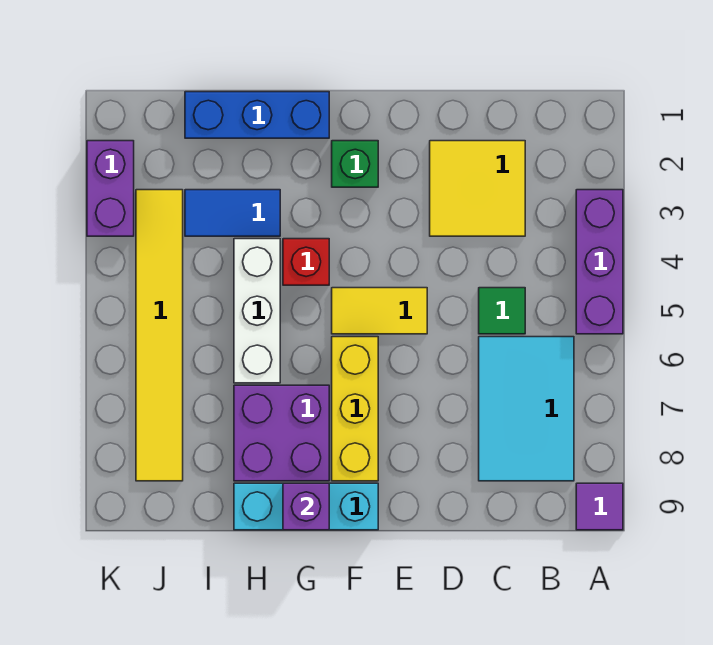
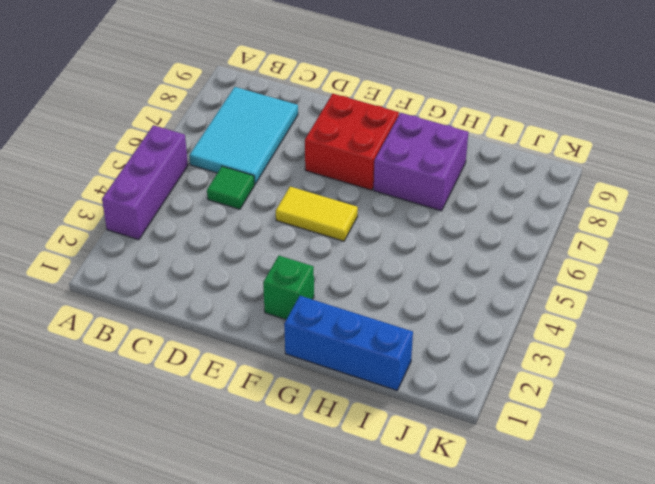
red brick E7:F8 level 1 -> yellow brick F6:F8 level 1
none -> purple tile A9 level 1
none -> yellow tile C2:D3 level 1
none -> cyan brick F9:H9 level 1

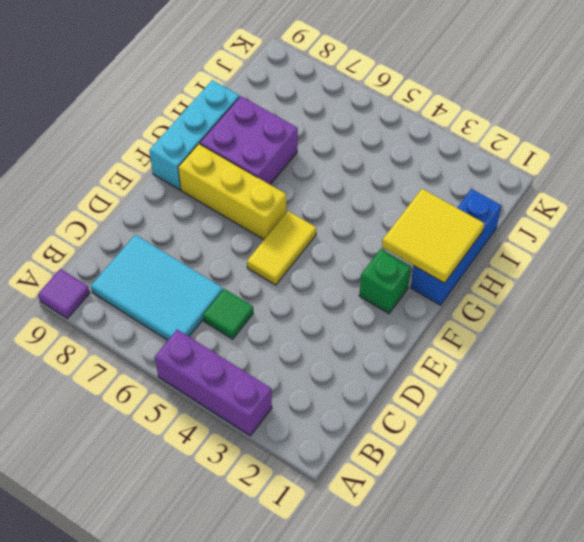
yellow tile G1:H2 level 2 -> yellow tile C2:D3 level 1
none -> red brick G4 level 1
none -> blue tile H3:I3 level 1
none -> white brick H4:H6 level 1

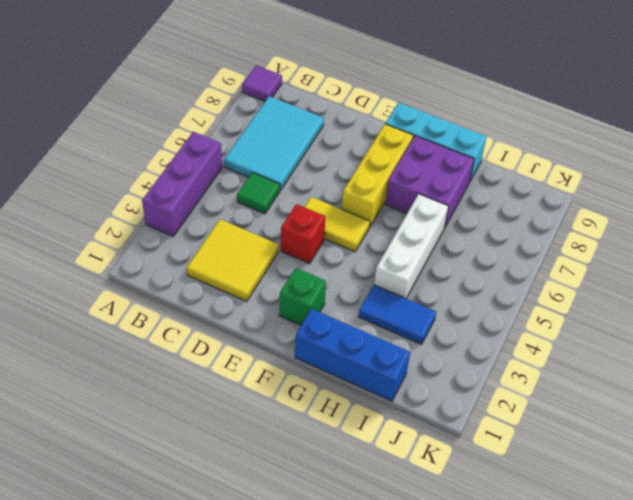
red brick E4 level 1 -> red brick G4 level 1
none -> yellow tile J3:J8 level 1
none -> purple brick K2:K3 level 1
none -> purple brick G9 level 2

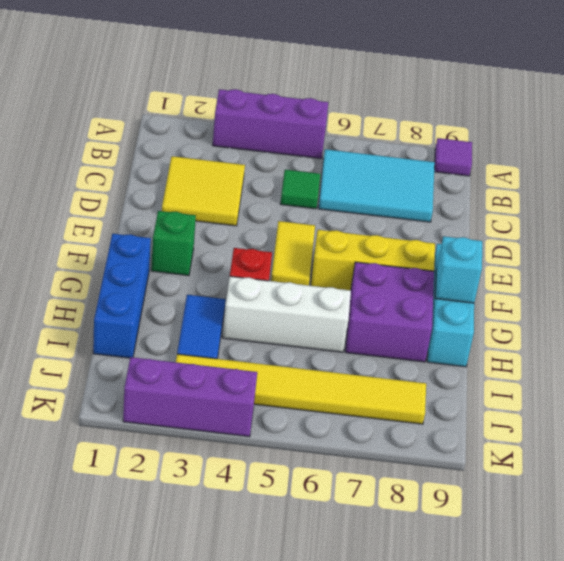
cyan brick G9 level 2 -> purple brick G9 level 2
purple brick K2:K4 level 1 -> purple brick K2:K3 level 1

